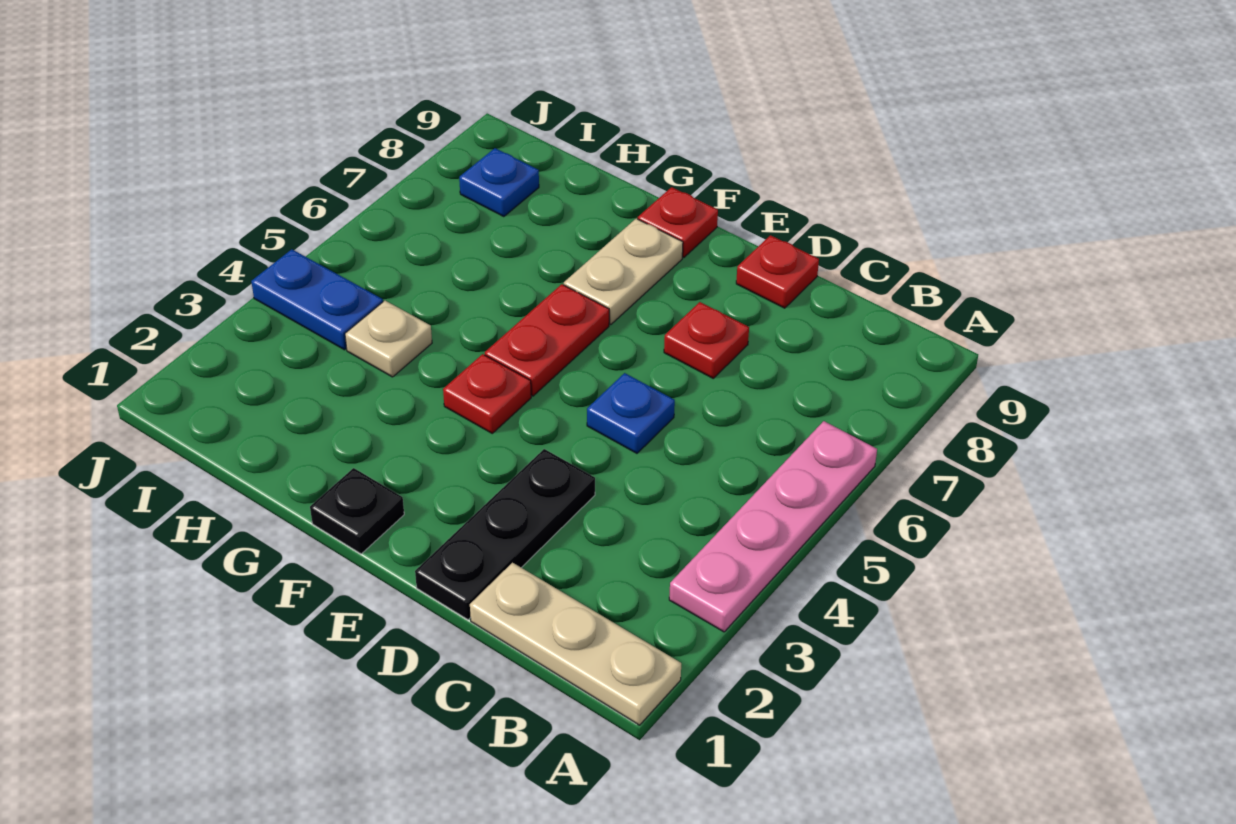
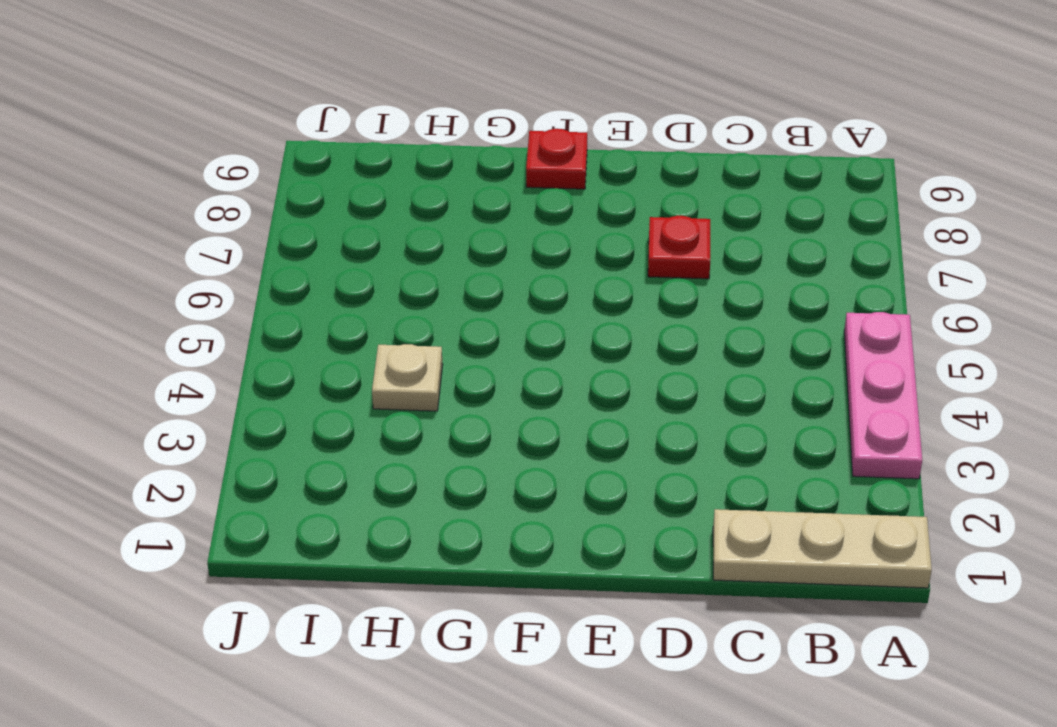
pink plate A3:A5 level 1 -> pink plate A3:A6 level 1
none -> black plate D1:D3 level 1
none -> blue plate D5 level 1
none -> red plate D9 level 1

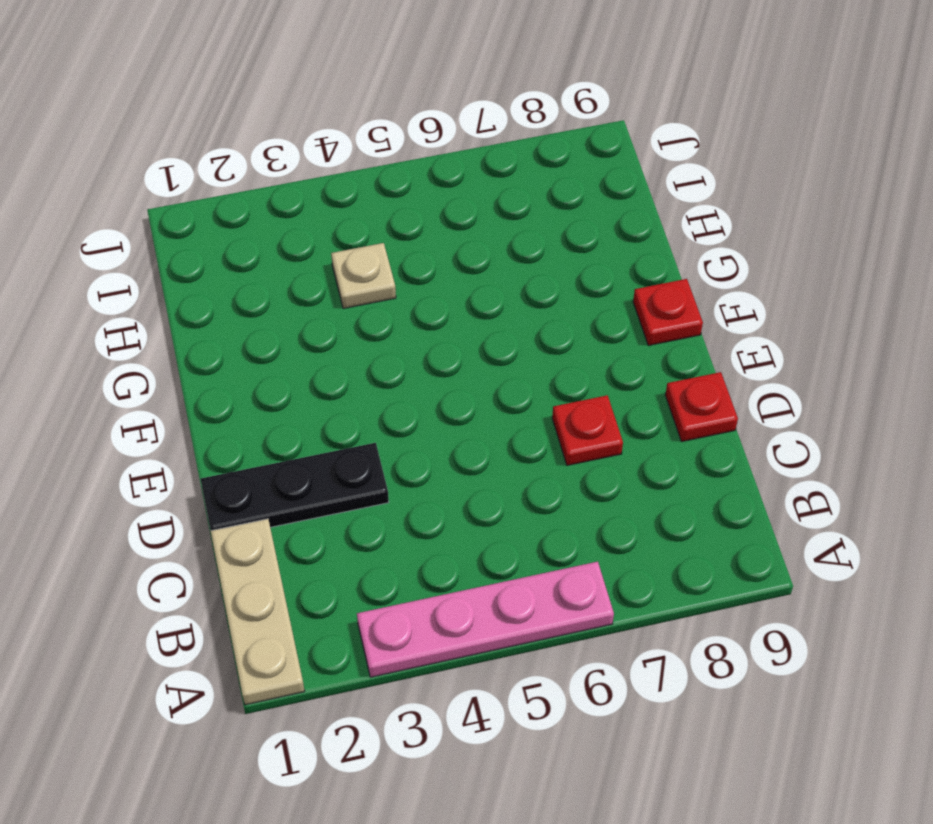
none -> blue plate D5 level 1
none -> black plate F1 level 1
none -> red plate F4 level 1

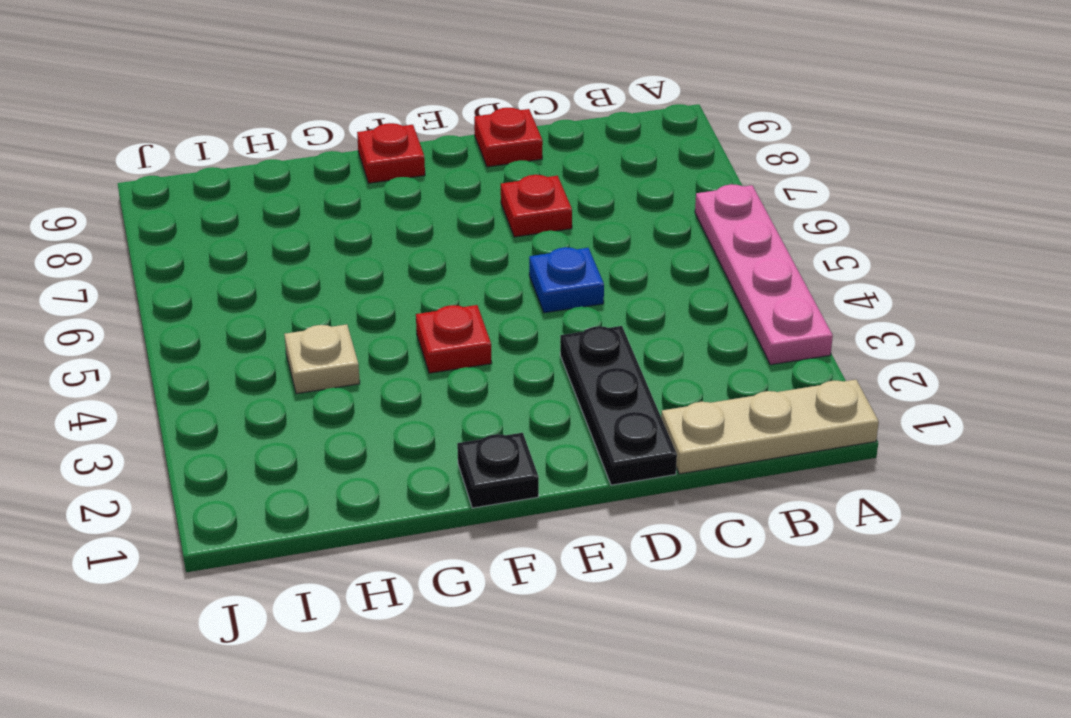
none -> red plate F5:F6 level 1
none -> tan plate F7:F8 level 1
none -> blue plate I4:J4 level 1

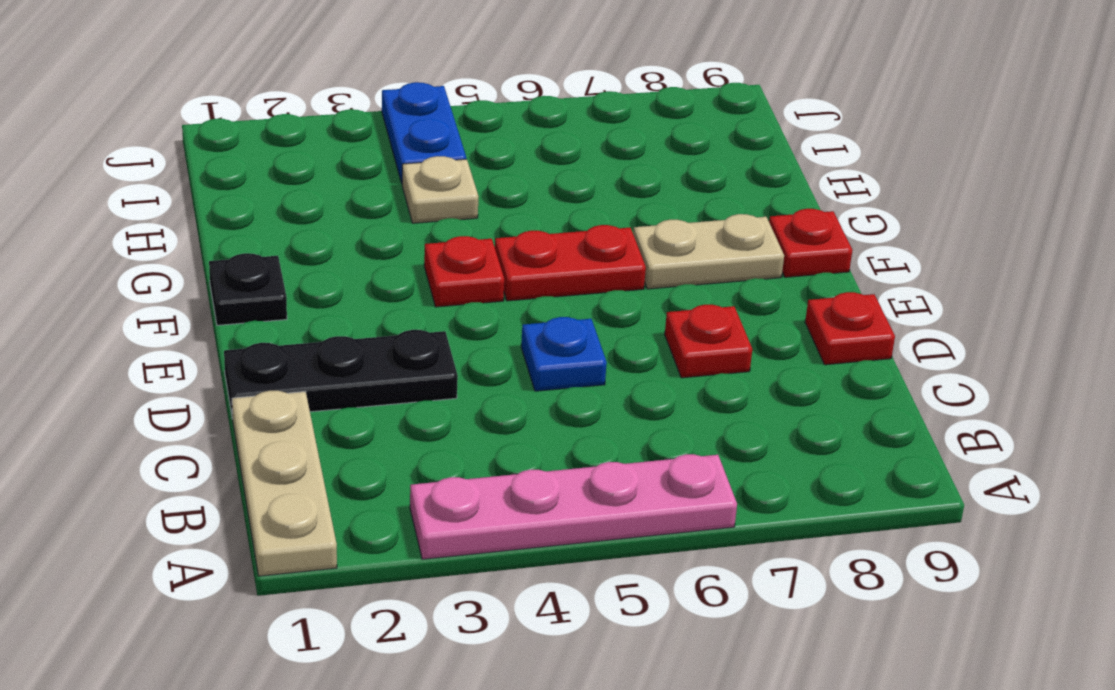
none -> blue plate I8 level 1

